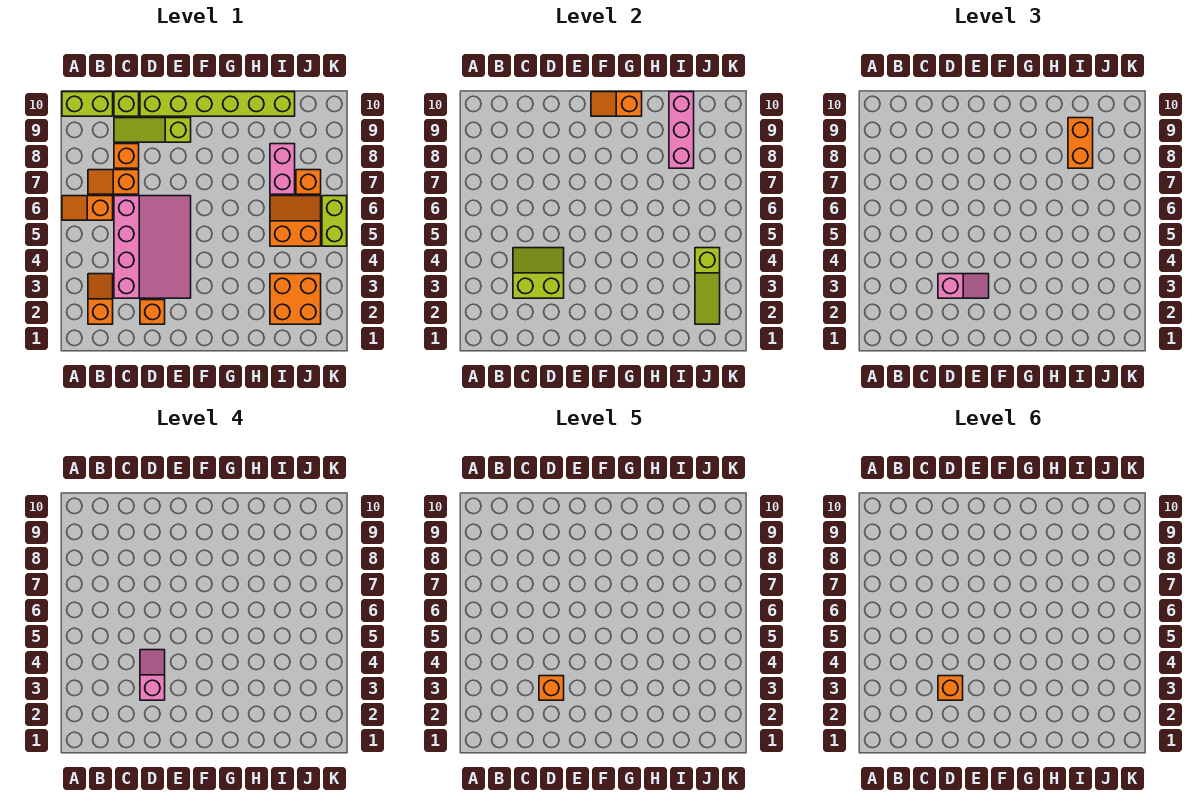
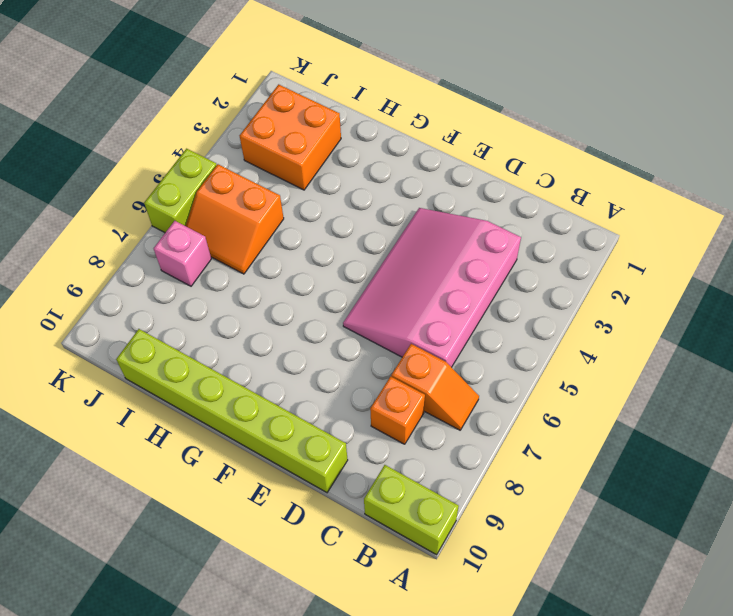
pink brick J7 level 1 -> orange brick J7 level 1
none -> orange slope A6:B6 level 1 top B
none -> orange slope B2:B3 level 1 top 2
none -> lime slope C9:E9 level 1 top E

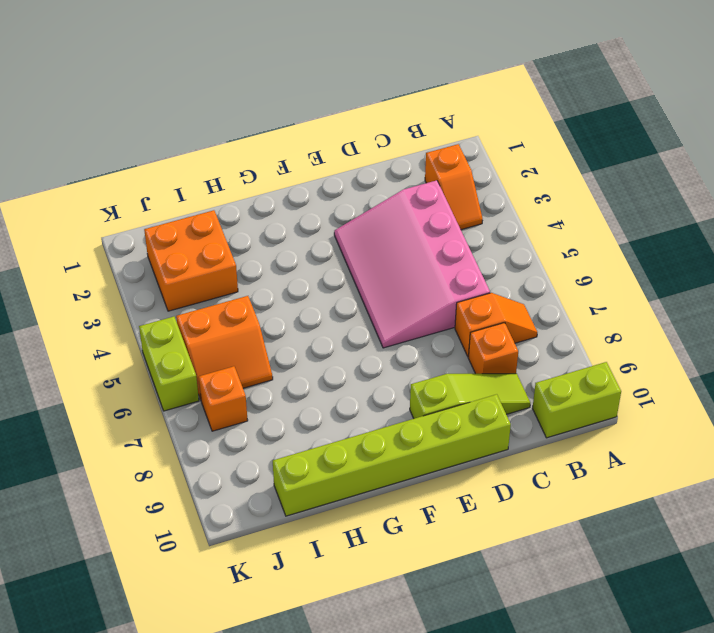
none -> orange slope A6:B6 level 1 top B
none -> lime brick C10 level 1
none -> orange brick D2 level 1

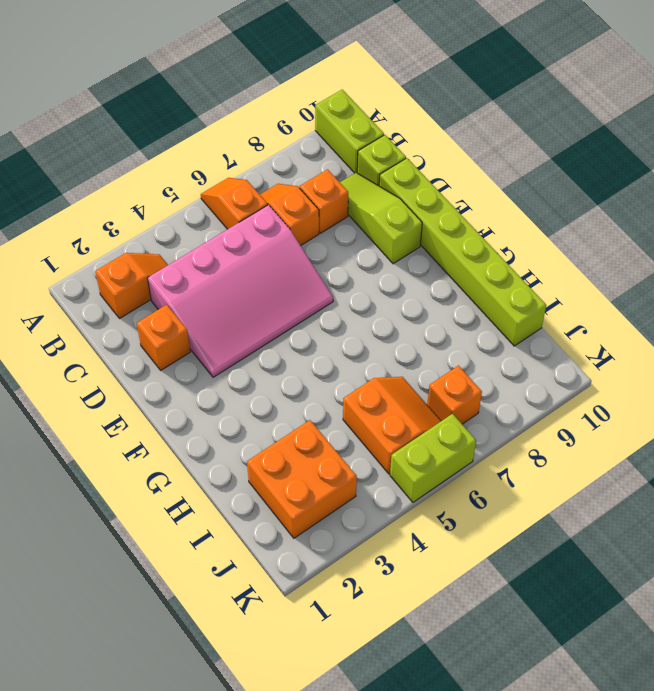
none -> pink brick I7:I8 level 1
none -> lime slope C3:D4 level 2 top 3
none -> orange slope F10:G10 level 2 top G

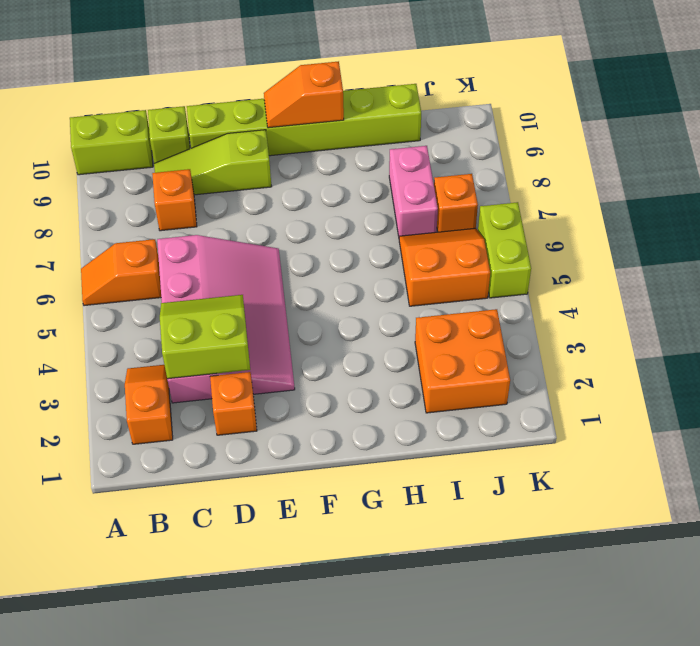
none -> orange slope B7:C7 level 1 top C
none -> pink brick I8:I10 level 2
none -> lime slope J2:J4 level 2 top 4

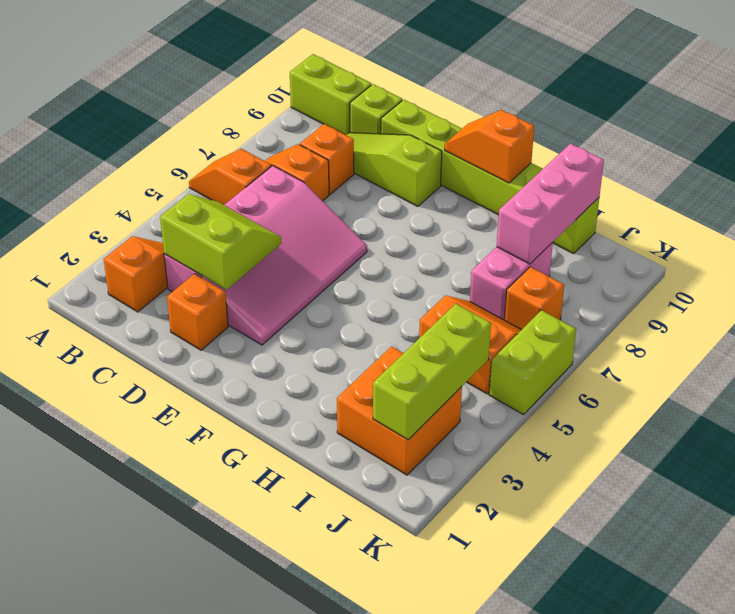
lime brick J2:J4 level 2 -> lime slope J2:J4 level 2 top 4
none -> pink slope D3:E3 level 3 top D
none -> orange brick I8:I9 level 3
none -> pink slope D3:D4 level 4 top 3

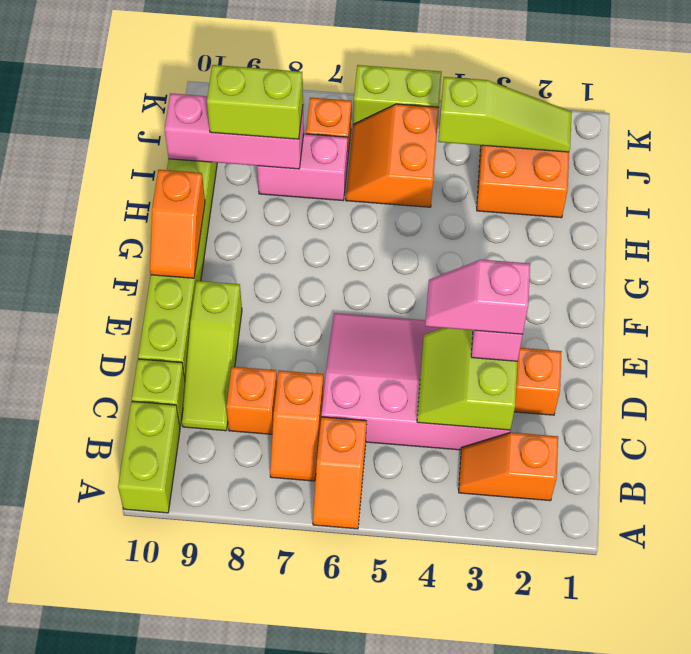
lime brick I8:I9 level 3 -> orange brick I8:I9 level 3
none -> orange brick D3 level 5
none -> orange brick D3 level 6

